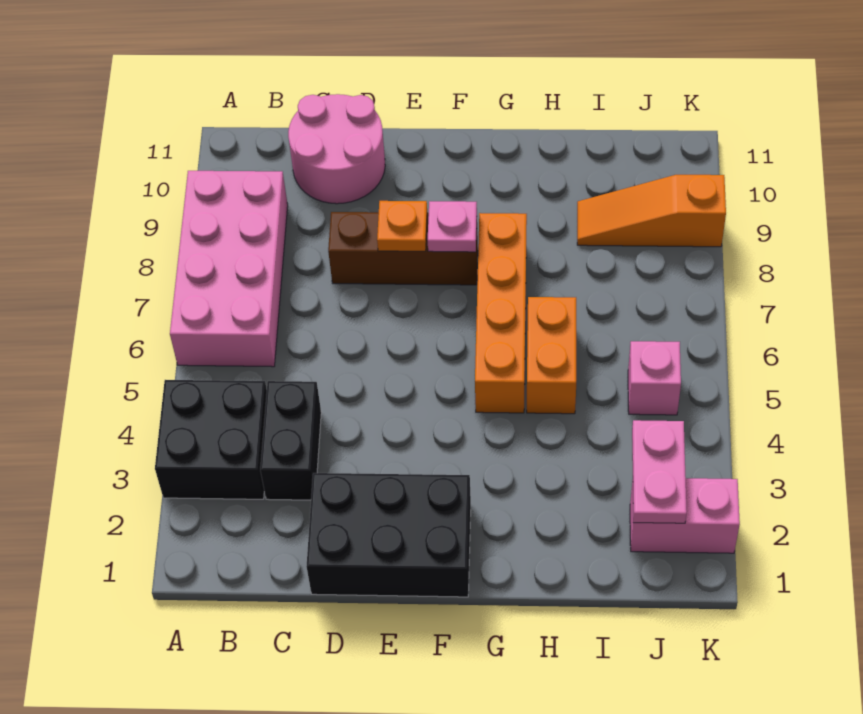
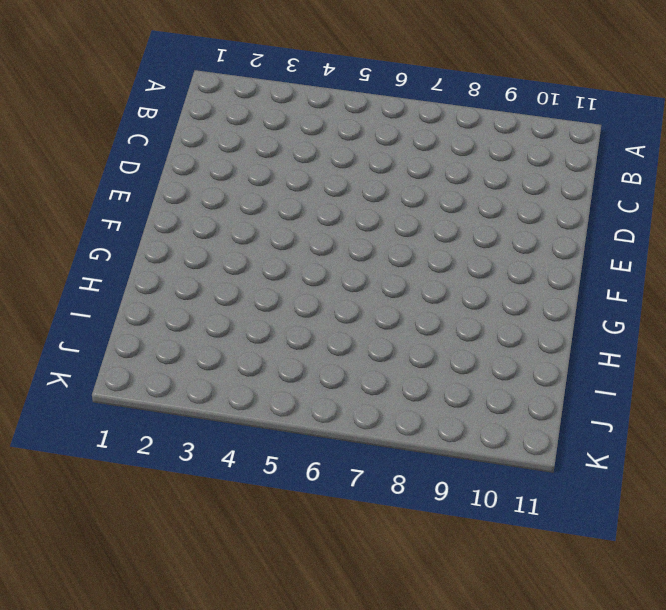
none -> black brick A3:B4 level 1
none -> pink brick A6:B9 level 1
none -> black brick C3:C4 level 1

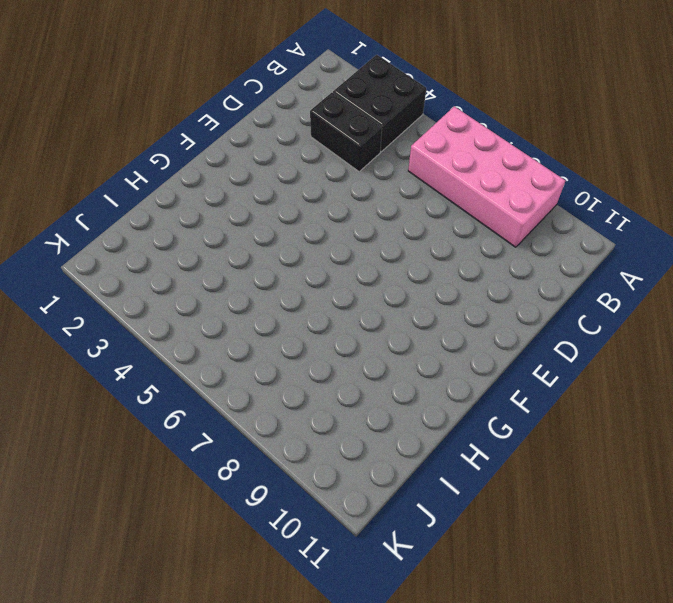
none -> pink round brick C10:D11 level 1
none -> black brick D1:F2 level 1
none -> brown brick D8:F8 level 1

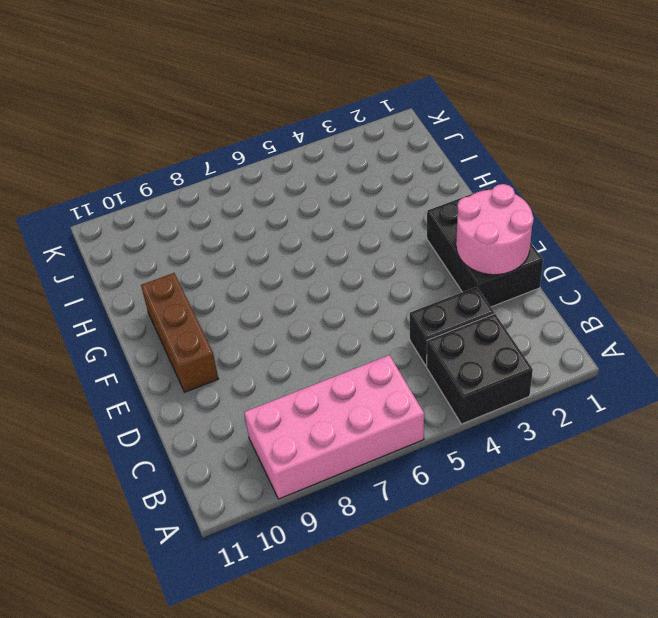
pink round brick D1:E2 level 2 -> pink round brick C10:D11 level 1
brown brick E10:G10 level 1 -> brown brick D8:F8 level 1
none -> orange brick G5:G8 level 1
none -> orange brick H5:H6 level 1
none -> orange slope I9:K9 level 1 top K

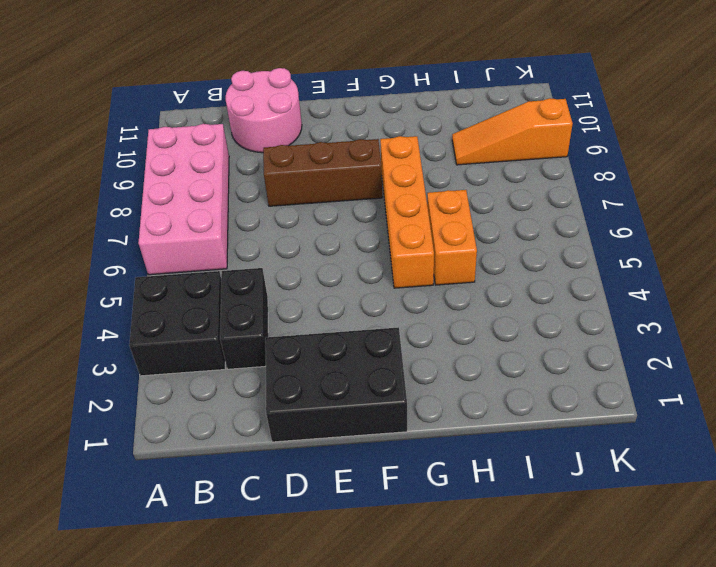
none -> pink brick J2:K2 level 1
none -> pink brick J5 level 1
none -> orange plate E8 level 2

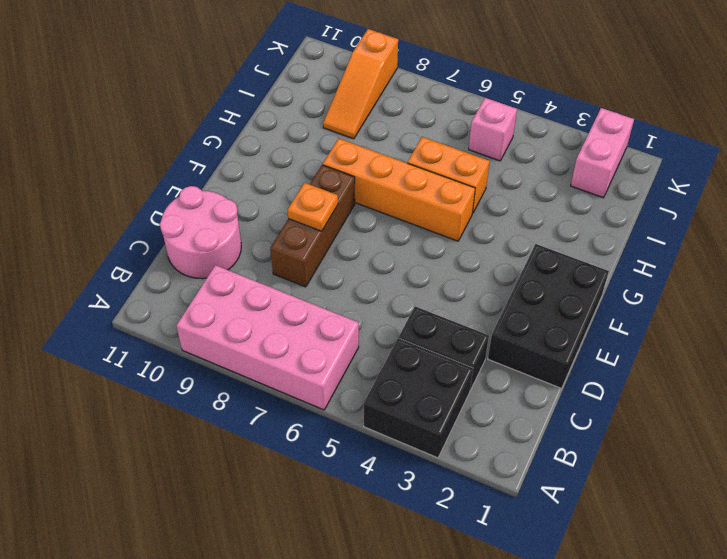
none -> pink plate F8 level 2
none -> pink plate J2:J3 level 2

